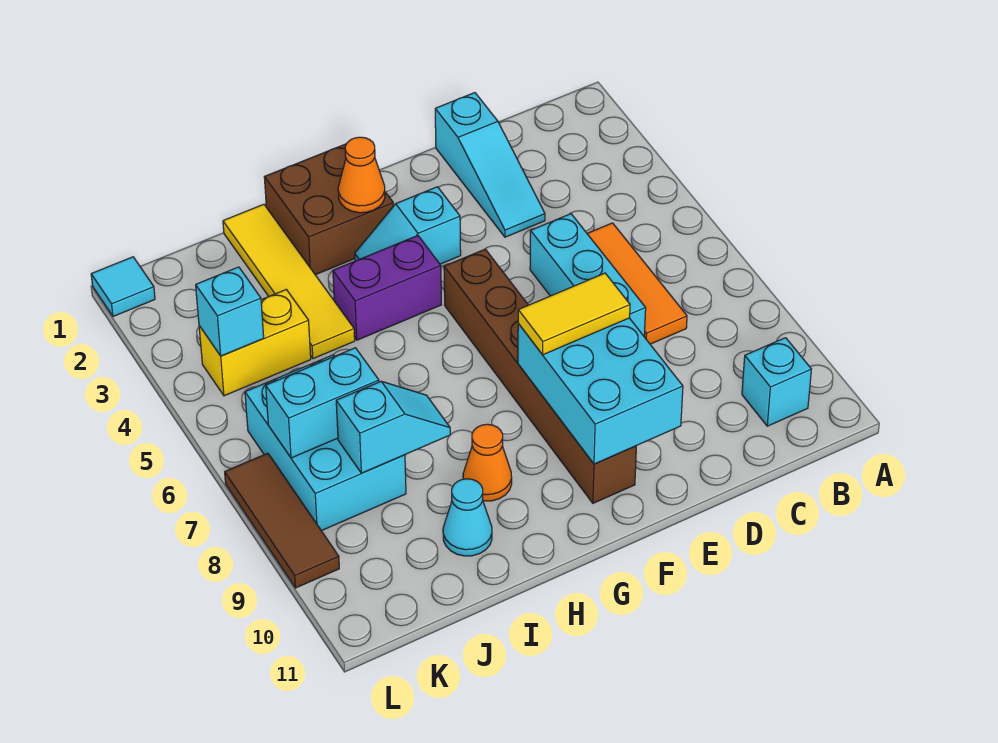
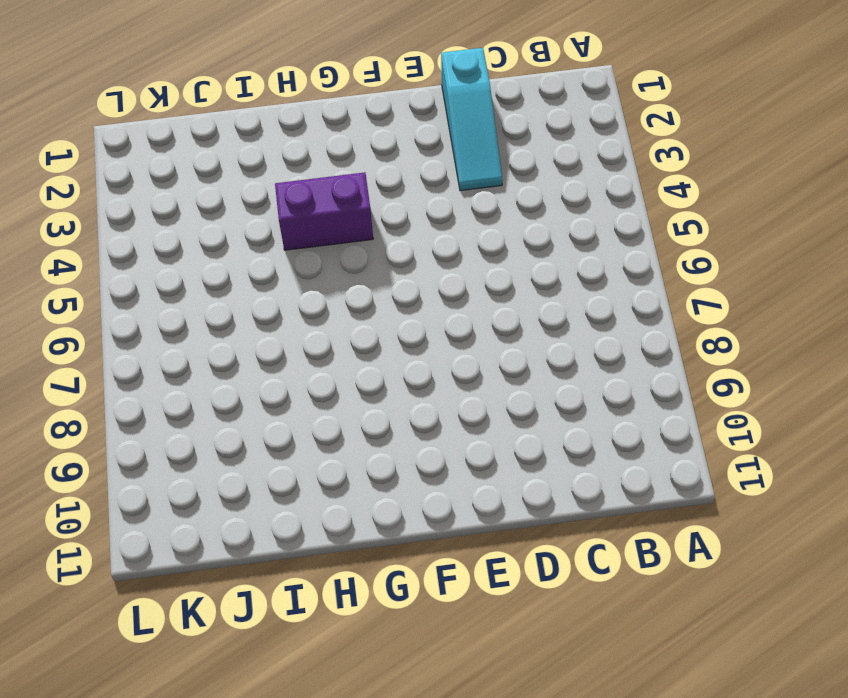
none -> cyan brick B10 level 1
none -> orange tile C5:C7 level 1
none -> cyan brick D5:D7 level 1

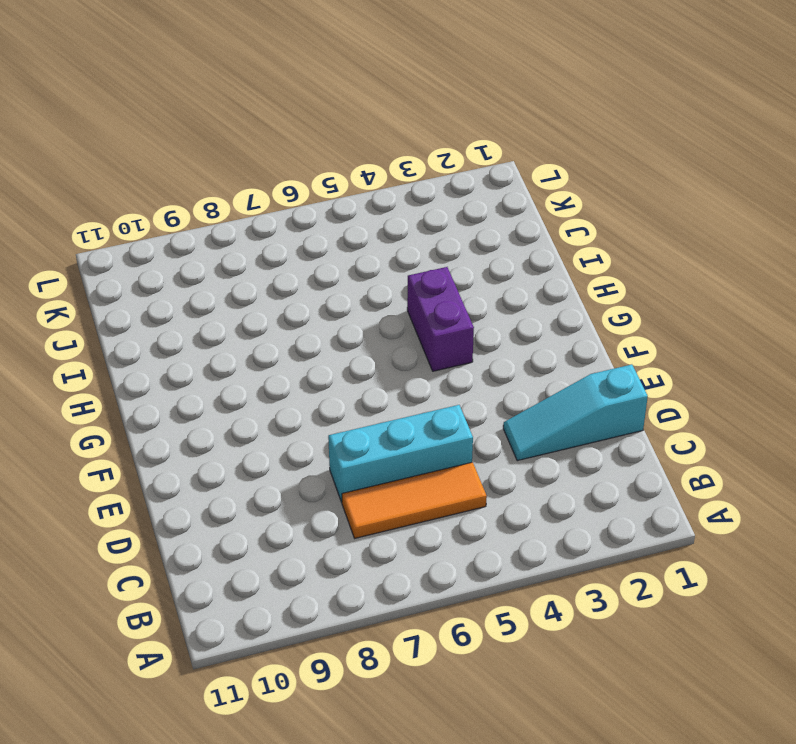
none -> cyan brick B10 level 1
none -> cyan slope F3:G3 level 1 top F
none -> brown brick F5:F10 level 1

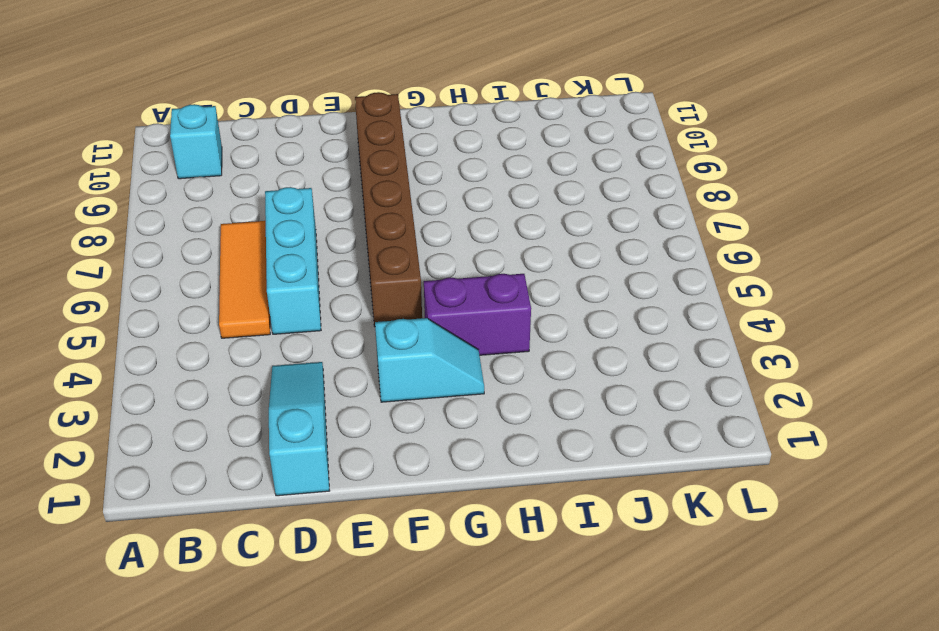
none -> brown brick G1:H2 level 1
none -> orange cone H9 level 1
none -> yellow tile I1:I4 level 1

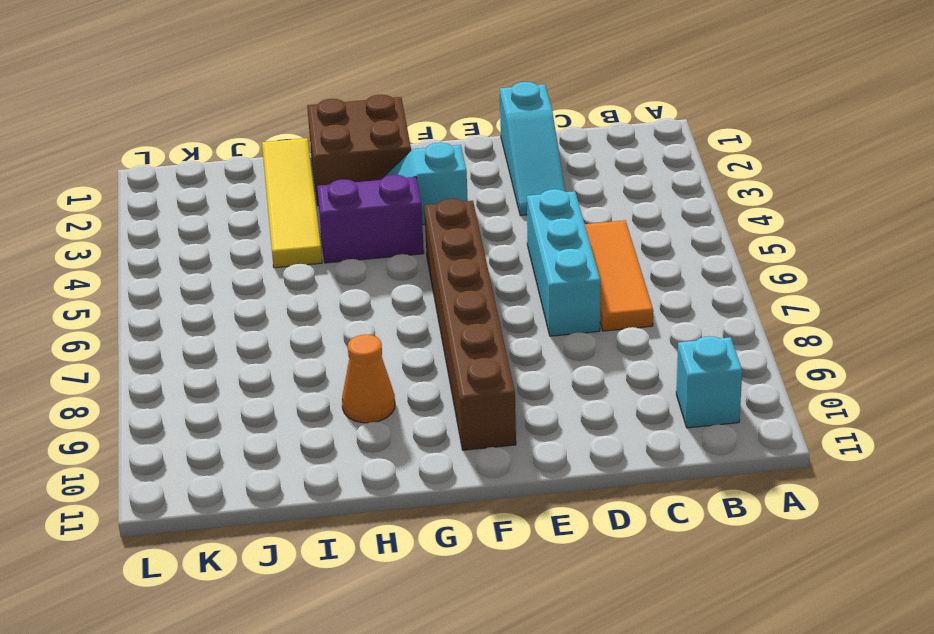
none -> cyan cone I10 level 1
none -> yellow brick J4:K4 level 1
none -> cyan brick J6:K8 level 1

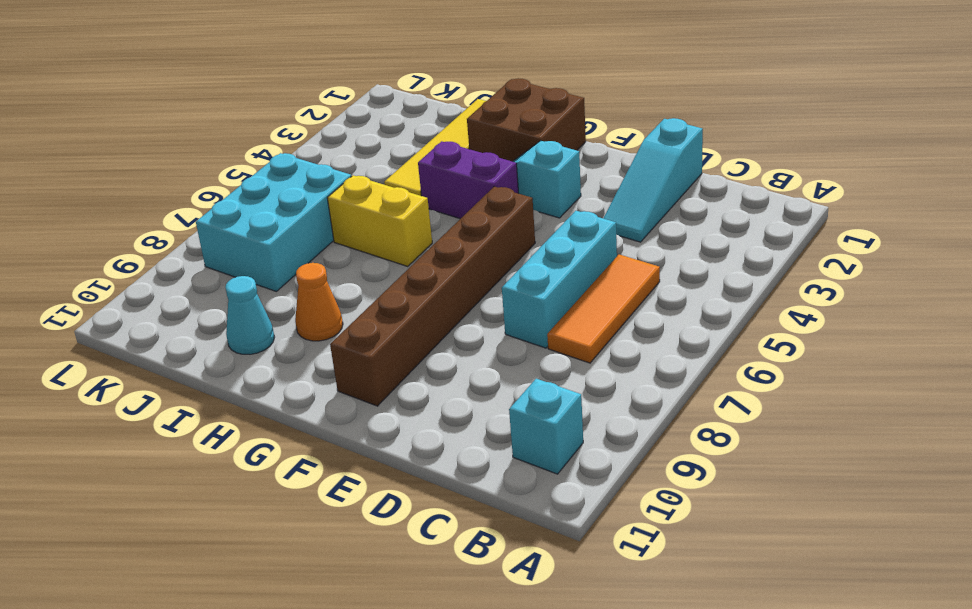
yellow brick H6:I6 level 1 -> yellow brick J4:K4 level 1
none -> cyan tile L1 level 1
none -> brown tile L7:L9 level 1
none -> cyan brick E8:F10 level 2

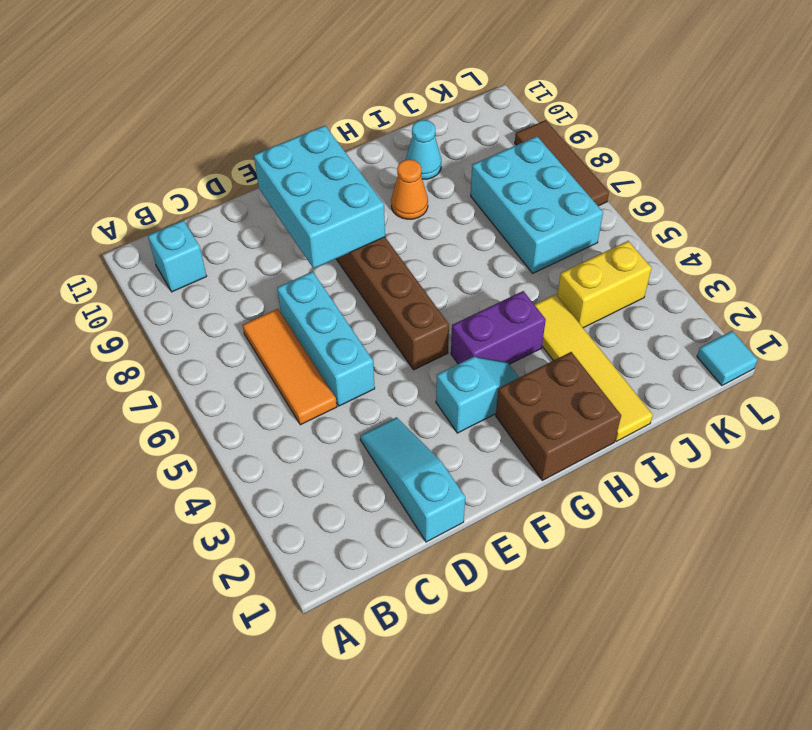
none -> orange cone G2 level 2
none -> cyan slope I8:J8 level 2 top J
none -> cyan brick J7:K7 level 2

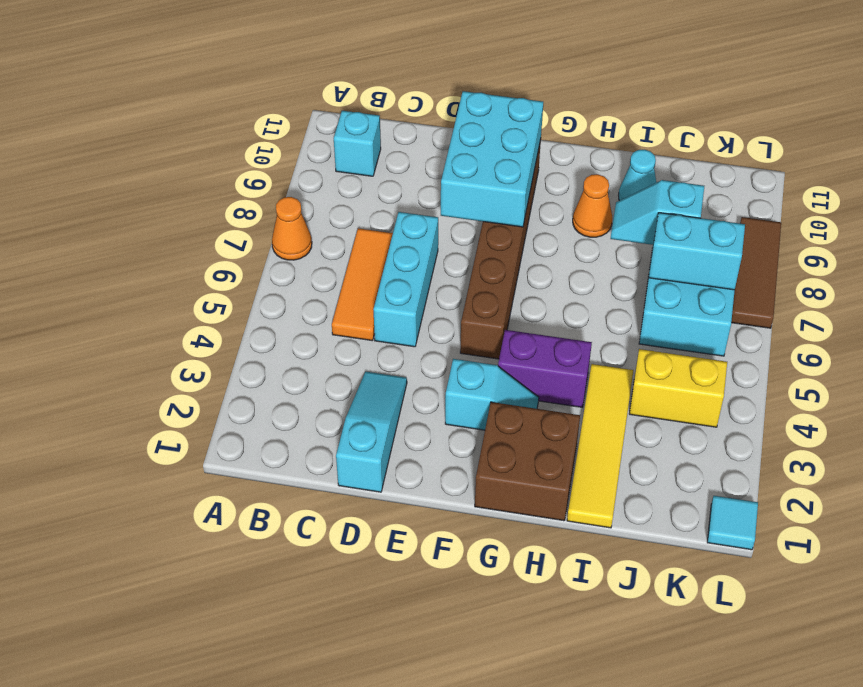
orange cone A7 level 1 -> orange cone G2 level 2
none -> cyan brick K4 level 2
none -> yellow tile E8:F8 level 3

